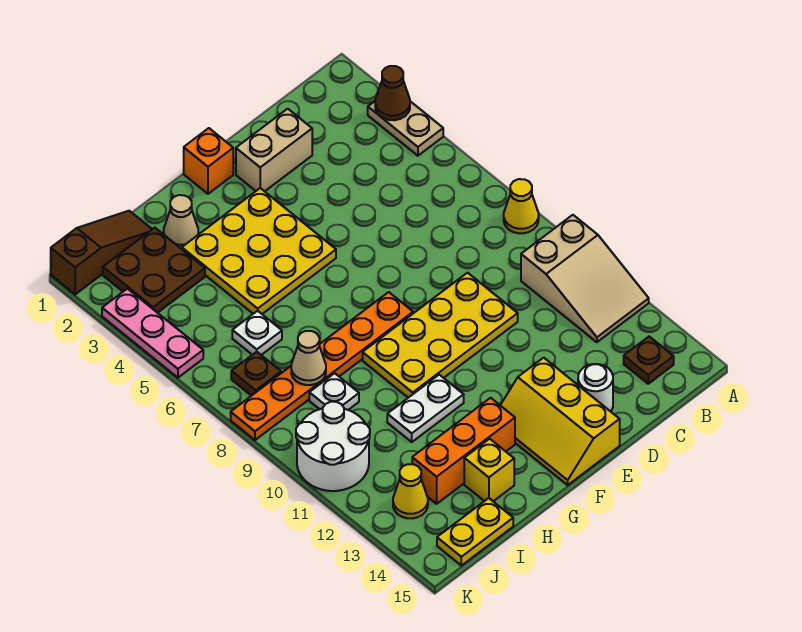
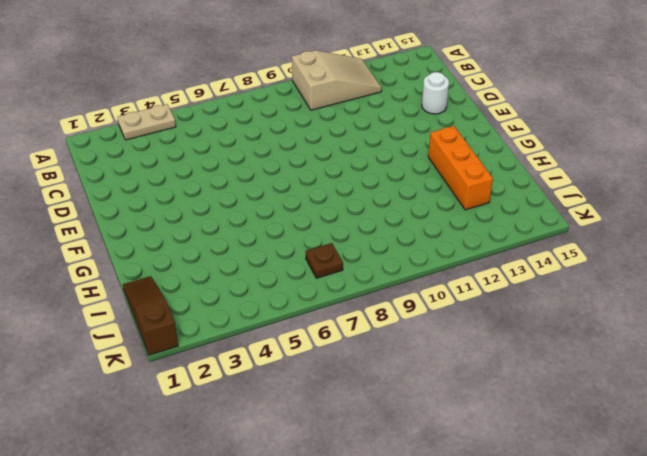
none -> yellow cone A8 level 1
none -> brown plate B14 level 1
none -> tan brick D2:E2 level 1

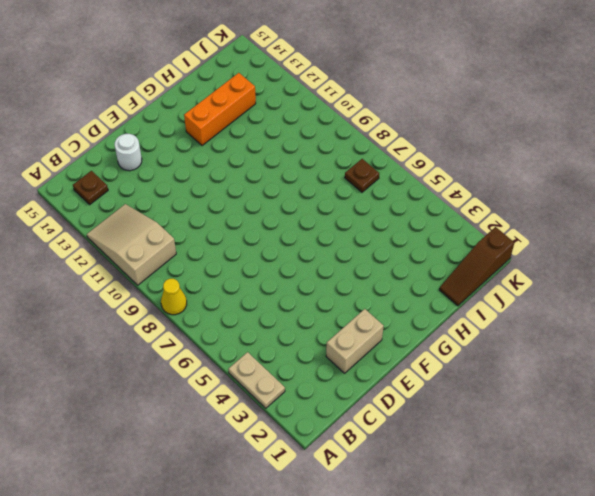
none -> yellow plate D9:G10 level 1
none -> yellow slope E13:F15 level 1 top E
none -> orange brick F1 level 1

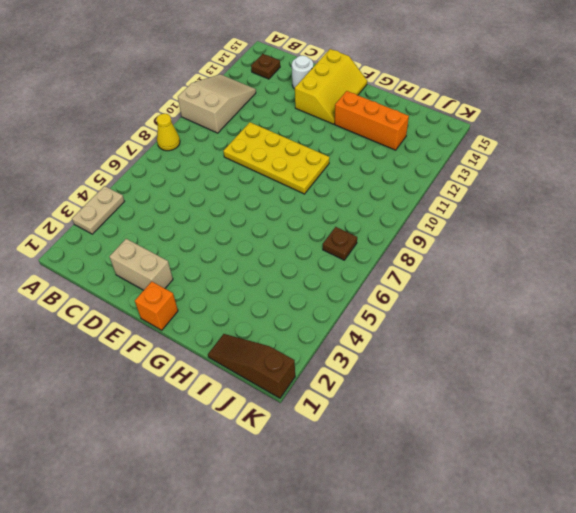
none -> yellow plate F3:H5 level 1
none -> orange plate F8:K8 level 1
none -> white plate G11:H11 level 1

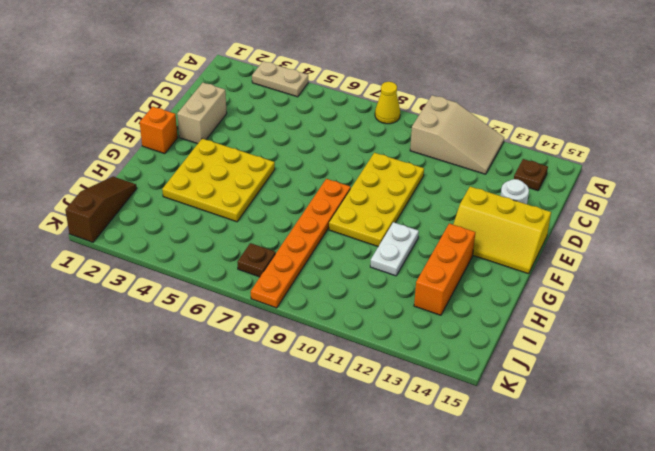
none -> tan cone H2 level 1
none -> yellow brick H14 level 1
none -> brown plate I2:J3 level 1

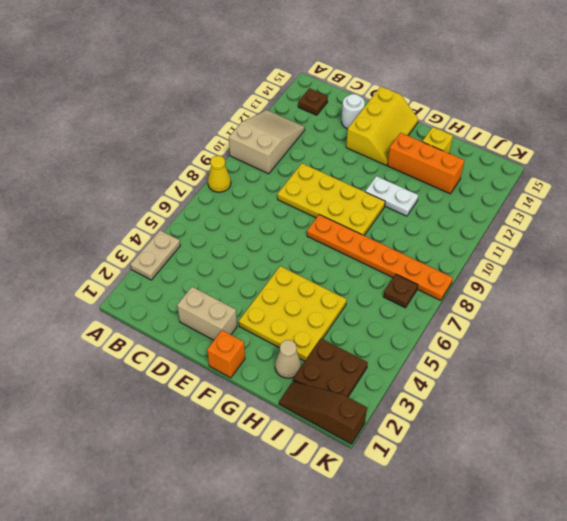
none -> white plate I6 level 1
none -> white plate I9 level 1
none -> yellow plate I15:J15 level 1

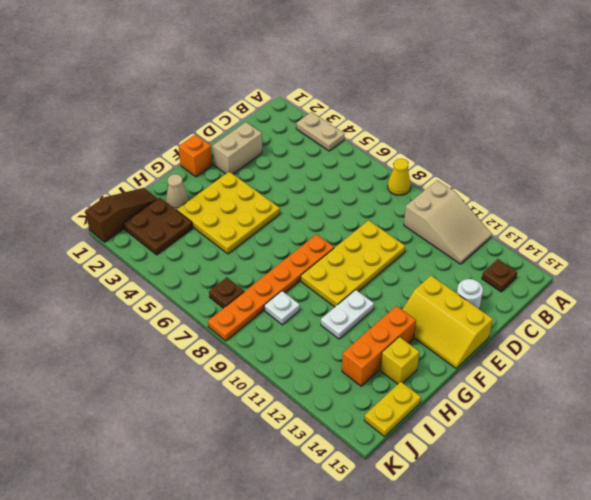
none -> white plate I6 level 1
none -> white round brick J10:K11 level 1
none -> yellow cone J13 level 1

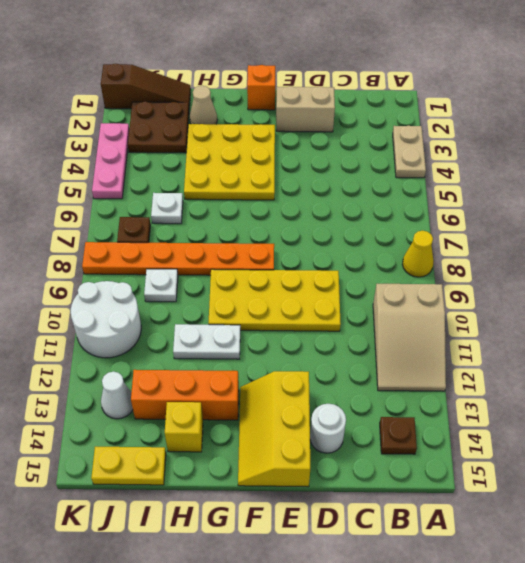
white cone J13 level 1 -> yellow cone J13 level 1
none -> brown cone A3 level 2
none -> tan cone I8 level 2

